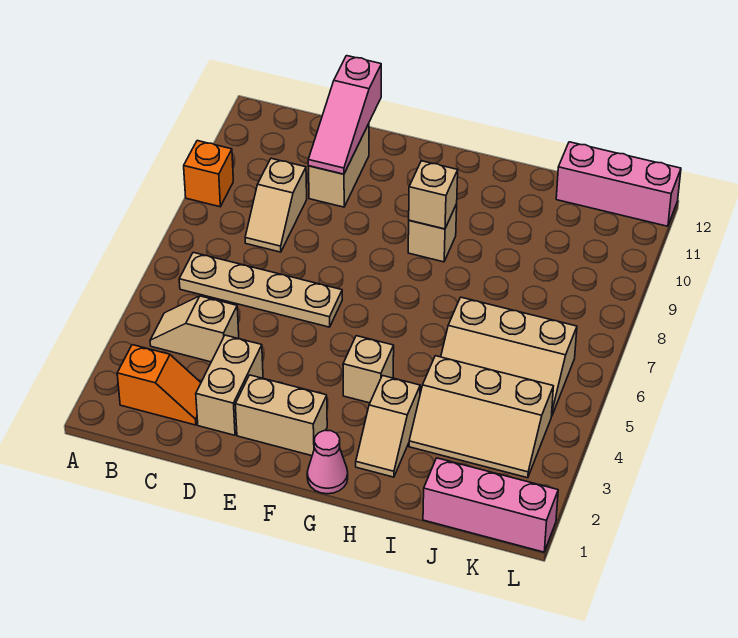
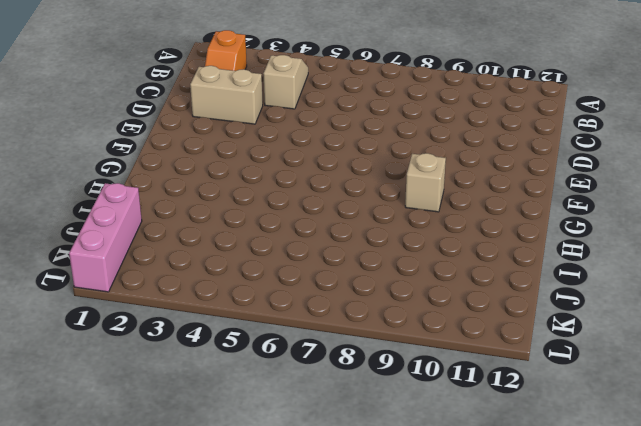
none -> orange brick A9 level 1
none -> tan plate B6:E6 level 1
none -> tan slope C8:C9 level 1 top 9

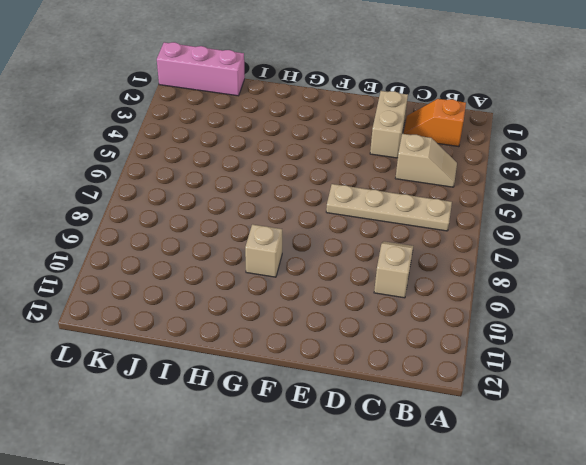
none -> orange brick A9 level 1
none -> tan brick D10:D11 level 1
none -> tan brick E2:F2 level 1

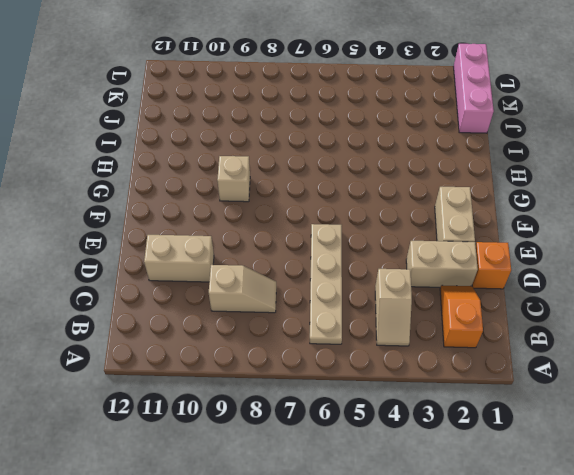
orange brick D1 level 1 -> orange brick A9 level 1
none -> pink cone G1 level 1
none -> tan brick G4 level 1
none -> tan slope H2:H3 level 1 top 3

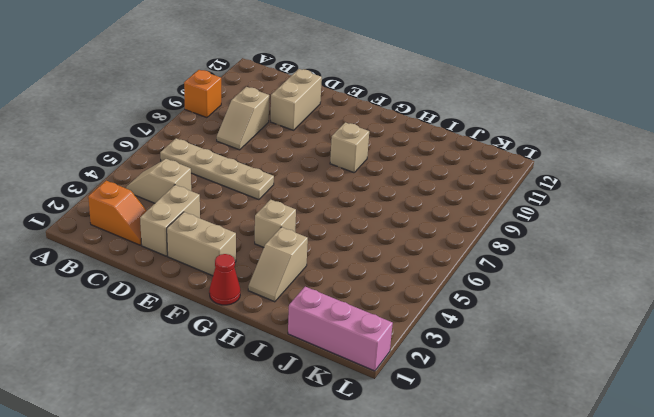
red cone G1 level 1 -> pink cone G1 level 1
none -> tan slope I3:K4 level 1 top 4
none -> tan slope I5:K6 level 1 top 6
none -> pink brick J12:L12 level 1

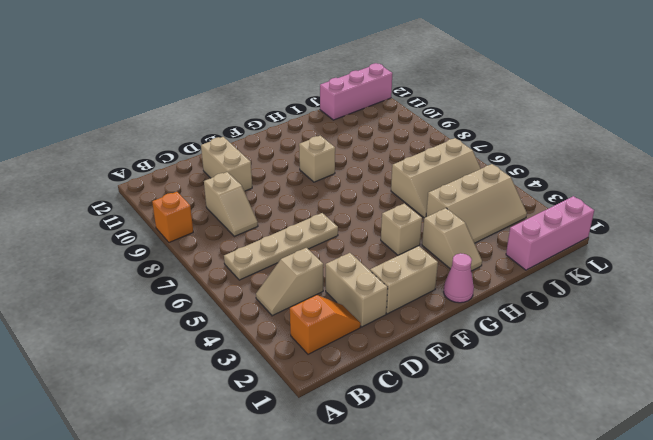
none -> pink slope D10:D12 level 2 top 12
none -> tan brick G9 level 2

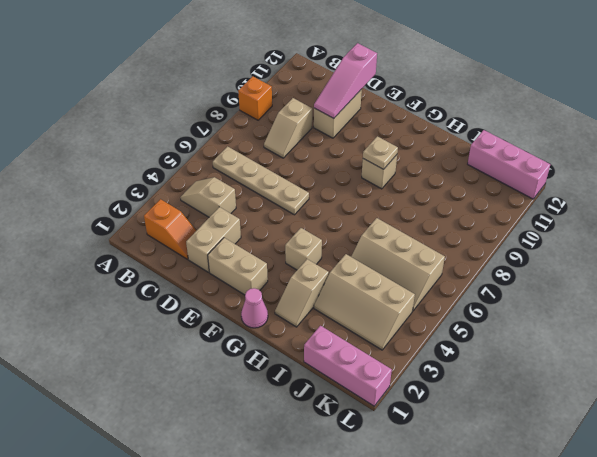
tan plate G9 level 2 -> tan brick G9 level 2

